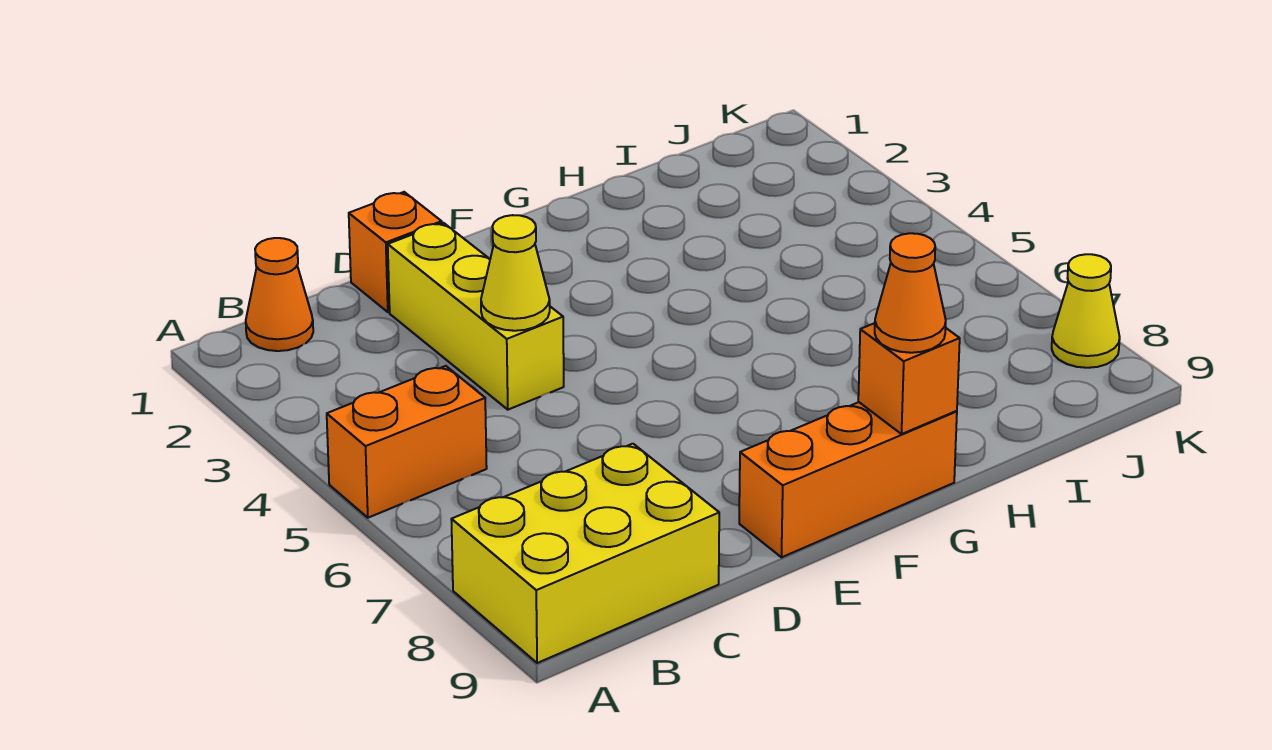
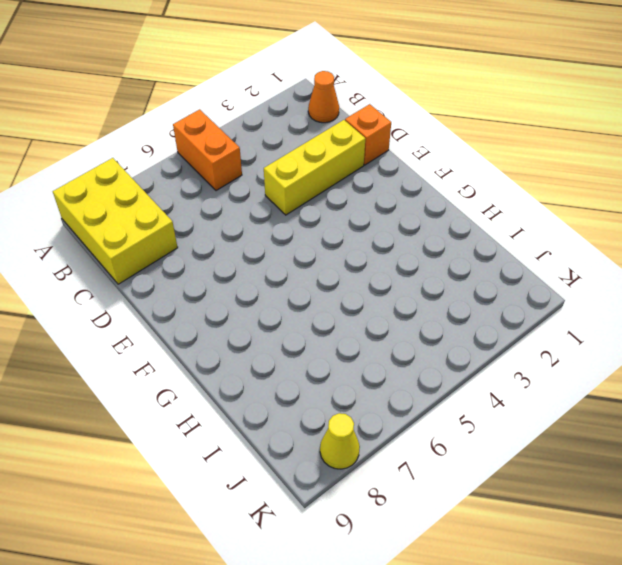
none -> orange brick E9:G9 level 1
none -> yellow cone D4 level 2

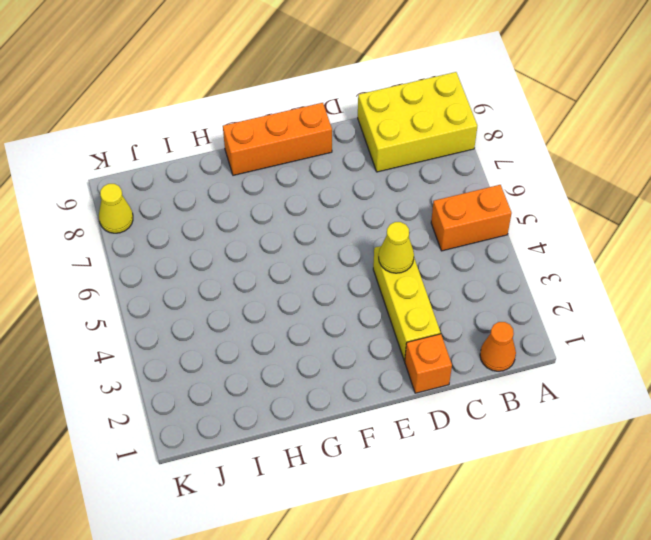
none -> orange brick G9 level 2
none -> orange cone G9 level 3

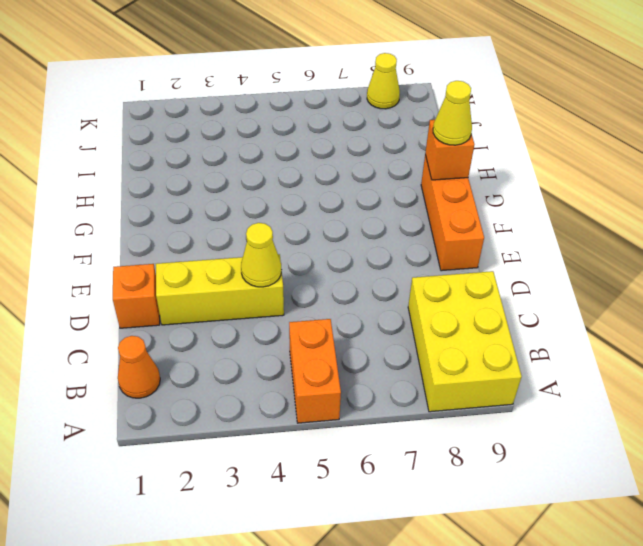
yellow cone G9 level 3 -> orange cone G9 level 3

